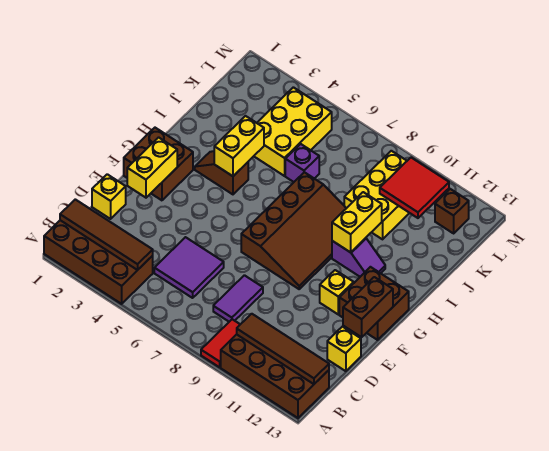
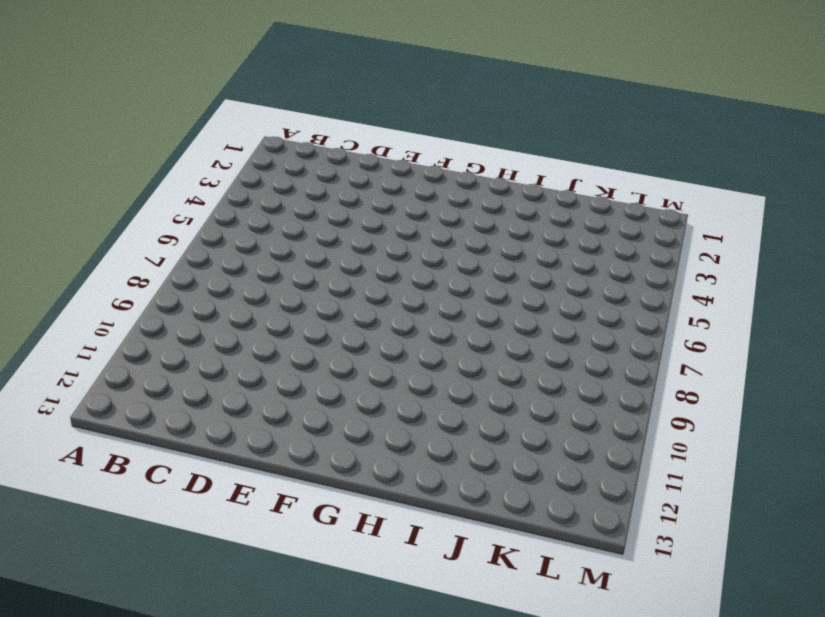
none -> brown brick A1:B4 level 1
none -> red tile A9:B9 level 1
none -> brown brick A10:B13 level 1

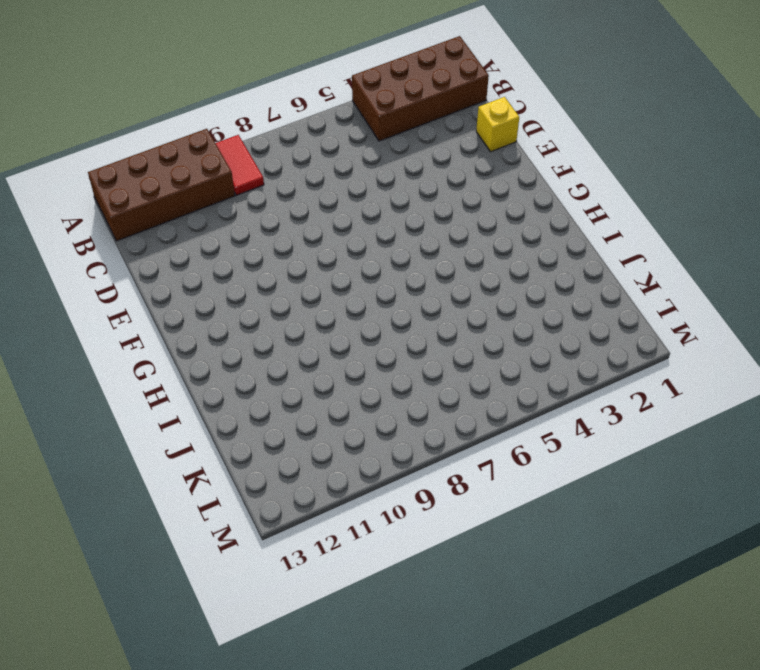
none -> purple tile C5:D6 level 1
none -> purple tile C8:D8 level 1
none -> yellow brick D13 level 1

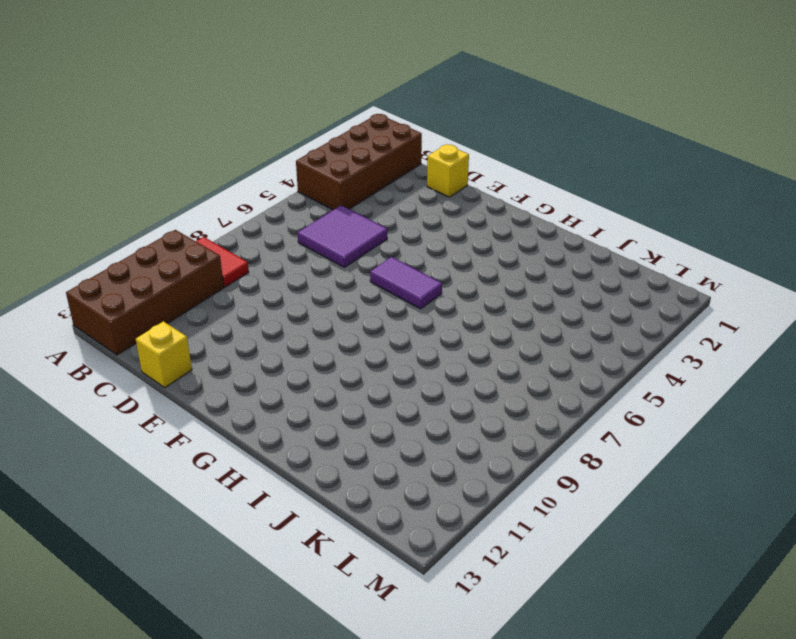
purple tile F6:G6 level 1 -> purple tile C8:D8 level 1
none -> brown brick F1:G2 level 1
none -> brown slope F7:I9 level 1 top 7
none -> yellow brick F11 level 1

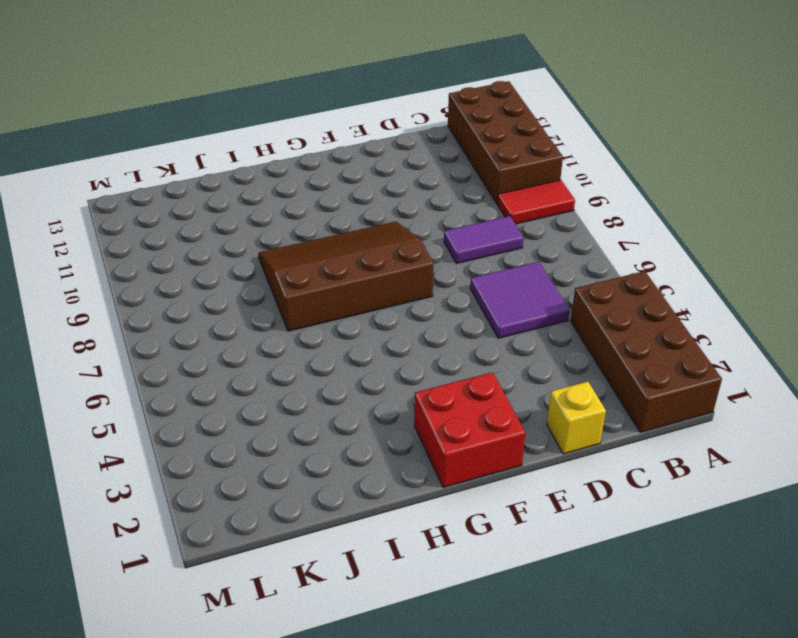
red brick F1:G2 level 1 -> brown brick F1:G2 level 1
none -> yellow brick D13 level 1
none -> yellow brick F11 level 1
none -> brown brick F12:G13 level 1

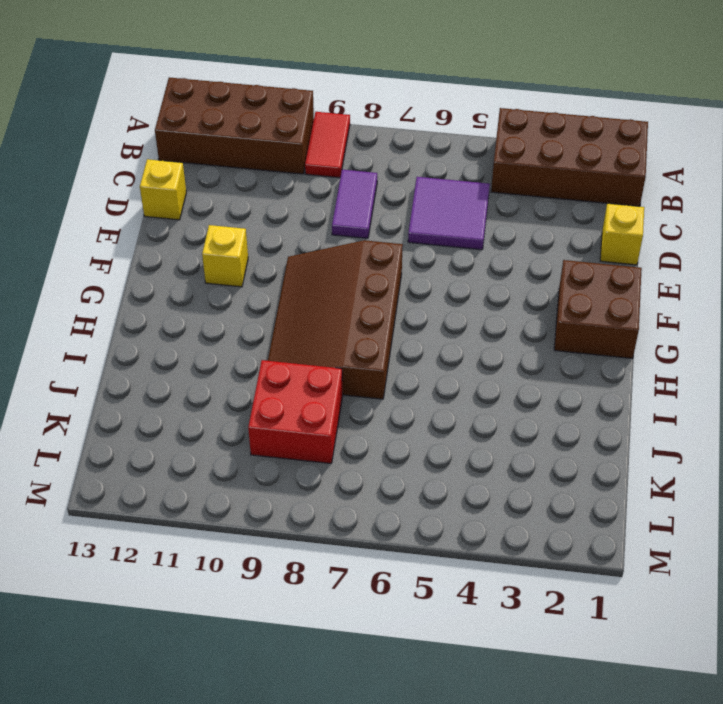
red brick J8:K9 level 1 -> yellow brick J9:L10 level 1
none -> brown brick F12:G13 level 1
none -> brown slope H3:H4 level 1 top 4
none -> purple slope H10:H11 level 1 top 10

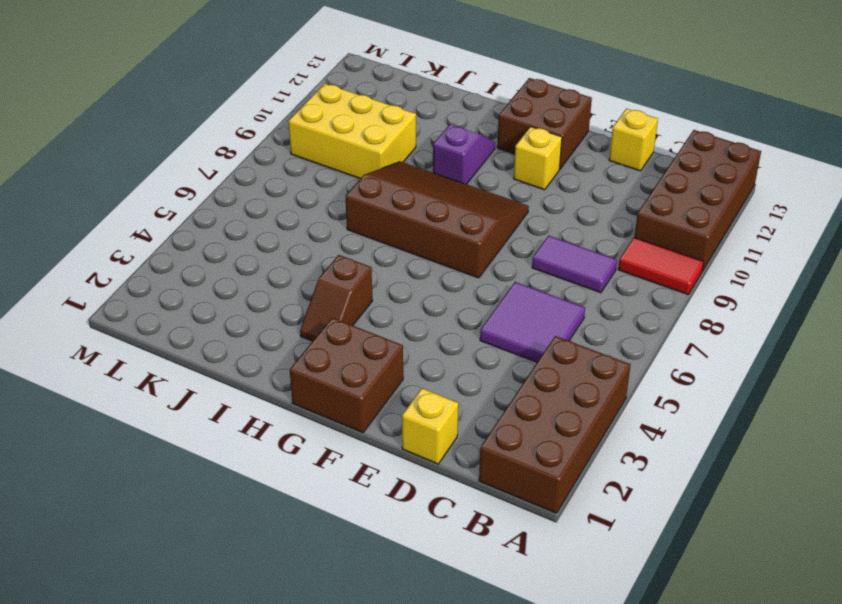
none -> yellow brick J4:L5 level 1
none -> purple brick J6 level 1
none -> brown brick L12 level 1

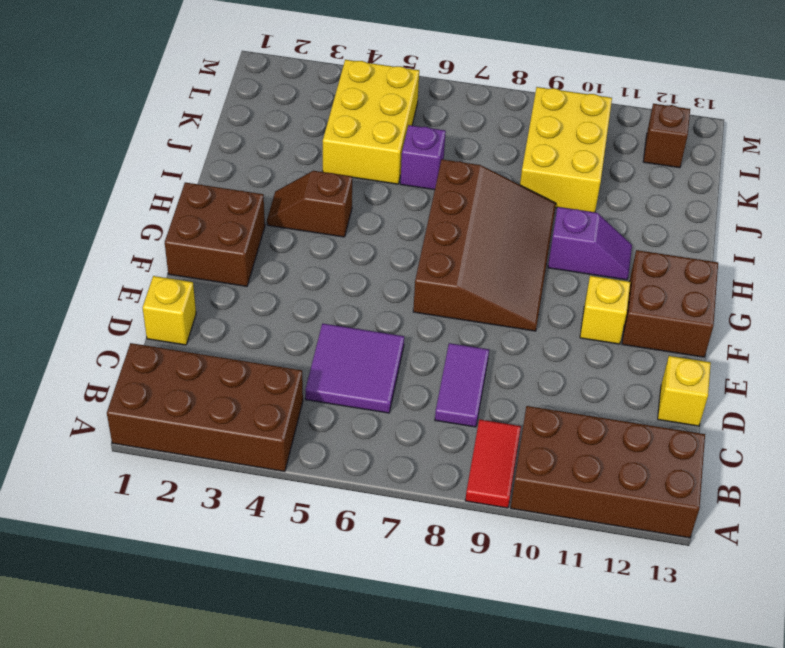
none -> brown tile B1:B4 level 2
none -> brown tile B10:B13 level 2
none -> yellow brick E2:F2 level 2

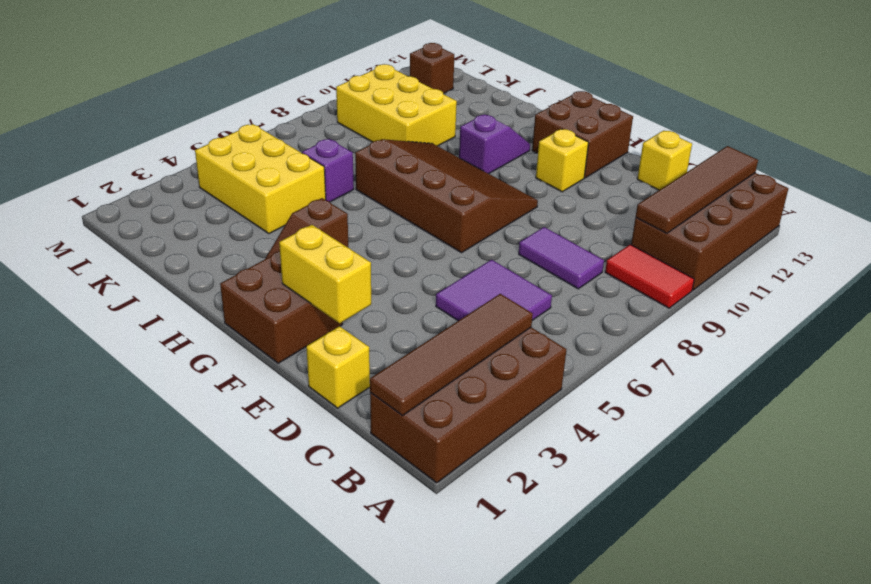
none -> brown brick E13:F13 level 2
none -> yellow brick H4:I4 level 2
none -> yellow brick H10:I10 level 2

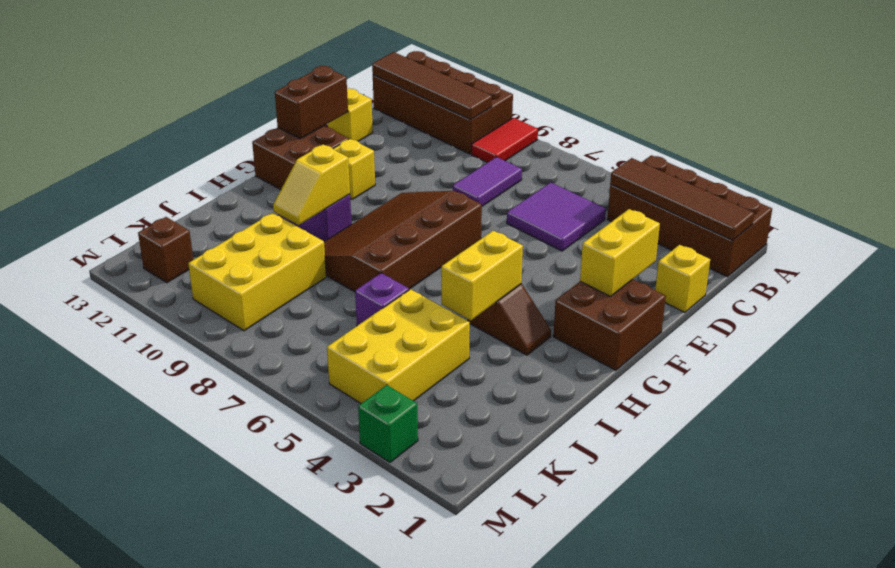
yellow slope H10:I10 level 2 top H -> yellow brick H10:I10 level 2
green brick M3 level 1 -> none
none -> red tile K10:L11 level 2

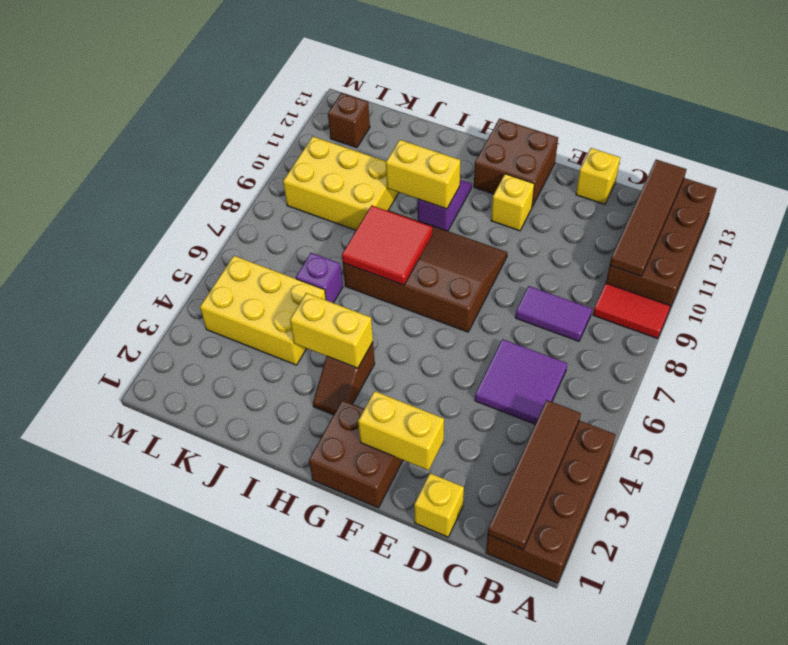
red tile H7:I8 level 2 -> red tile K10:L11 level 2
none -> brown brick E13:F13 level 2

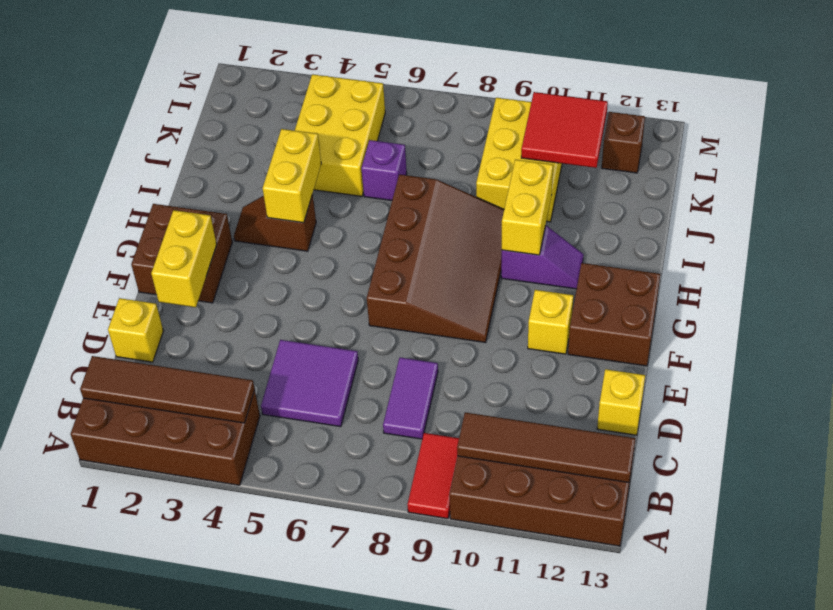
none -> brown brick E13:F13 level 2

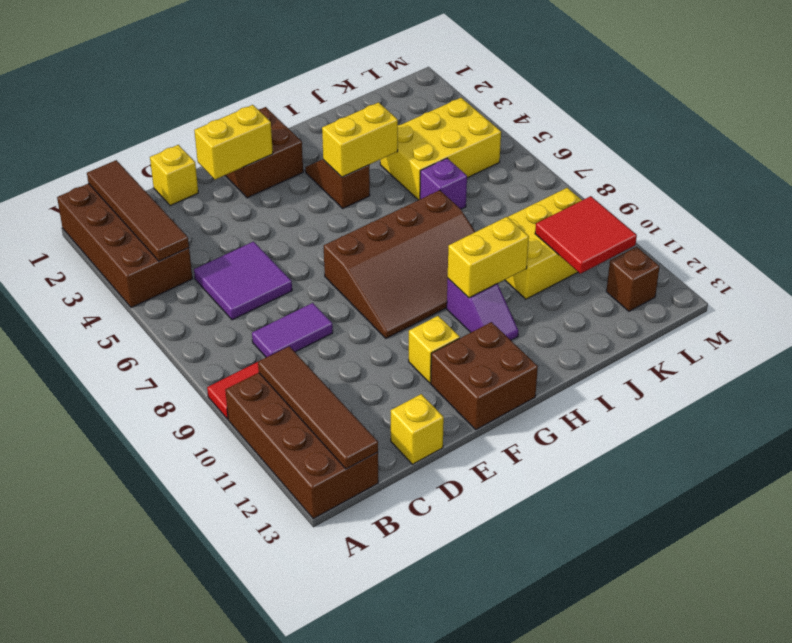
none -> brown brick E13:F13 level 2

